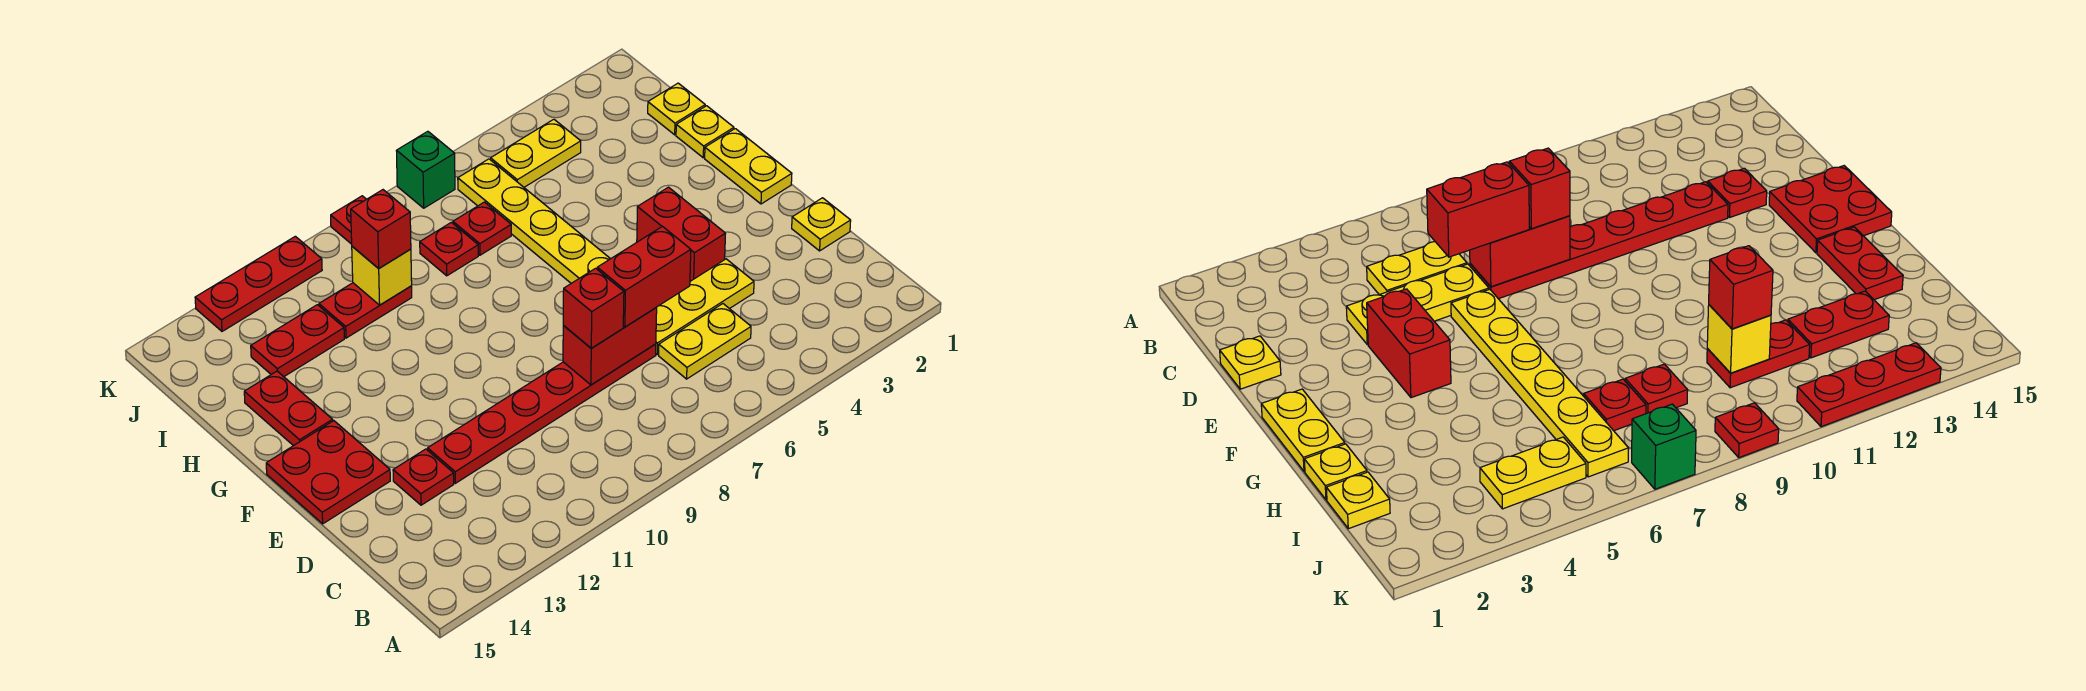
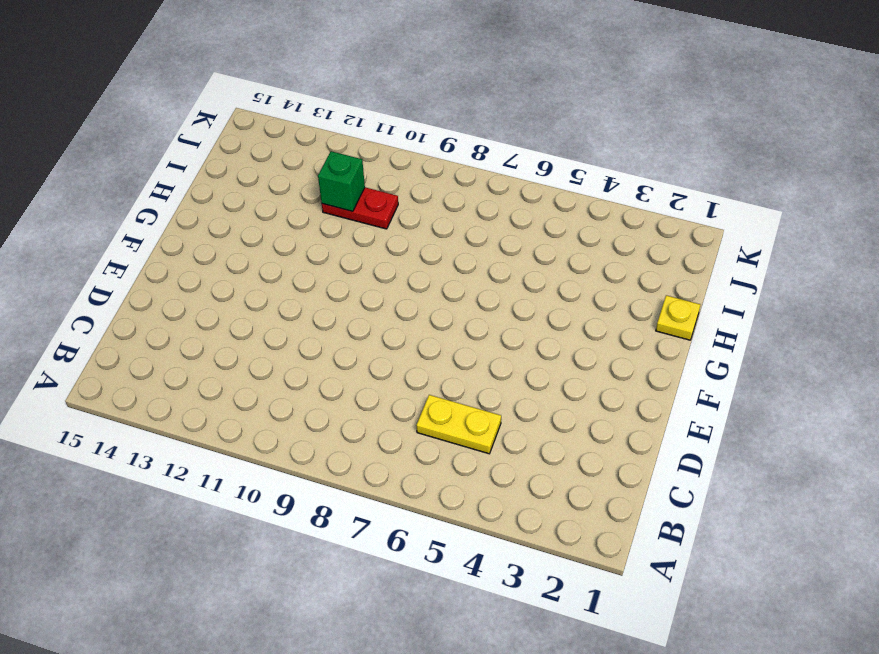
green brick I11 level 2 -> green brick K7 level 1
none -> yellow plate D1 level 1
none -> yellow plate D4:D6 level 1
none -> red plate D7:D12 level 1

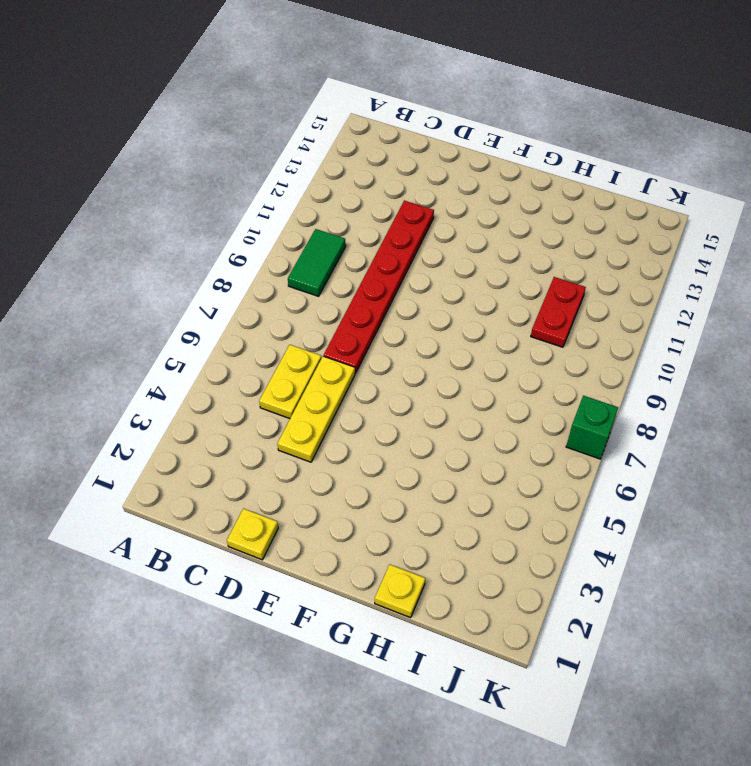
green tile B9:B10 level 1 -> none
none -> red plate D13 level 1
none -> red brick E4:F4 level 1
none -> yellow plate E6:J6 level 1

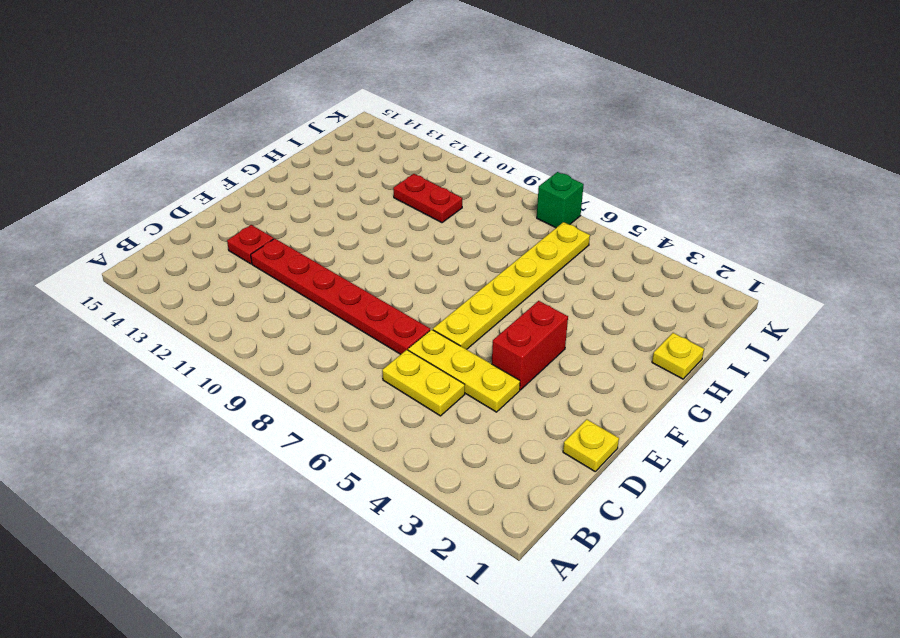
none -> red plate E14:F15 level 1
none -> yellow plate F1:G1 level 1
none -> red plate G14:H14 level 1

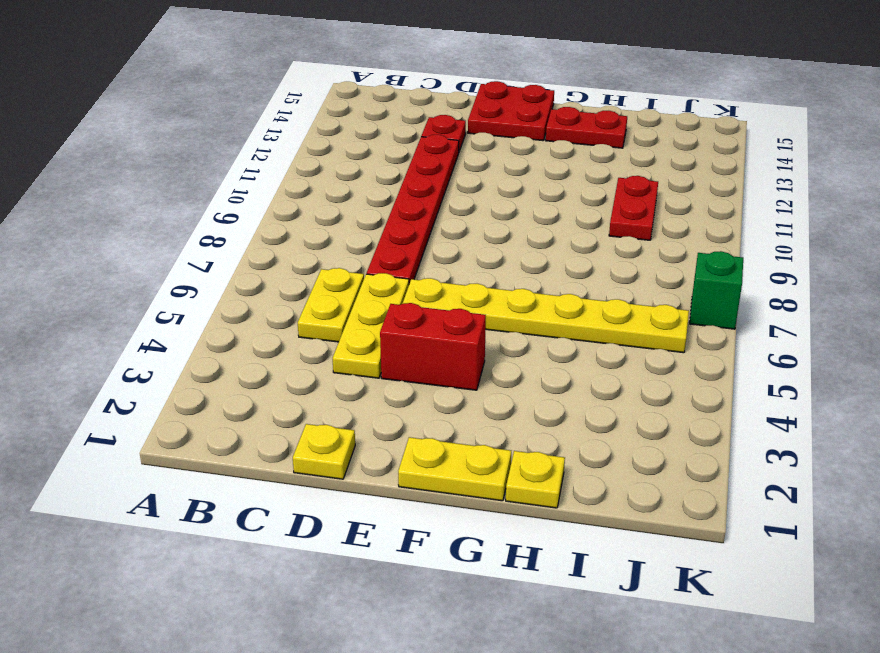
none -> yellow plate I1 level 1
none -> red plate I7 level 1
none -> red plate I8 level 1

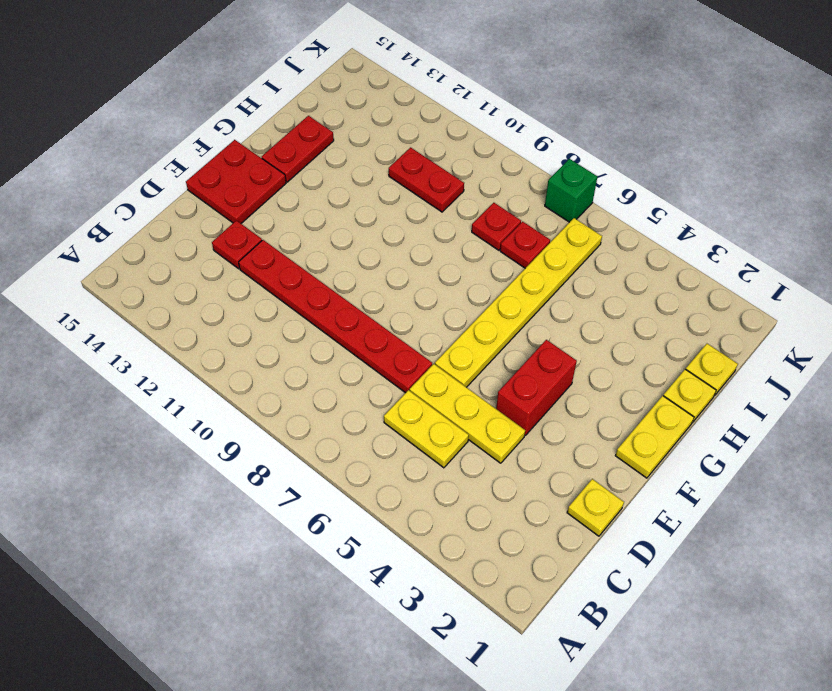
none -> red plate I12:I13 level 1
none -> yellow plate J4:J5 level 1
none -> red plate K9 level 1

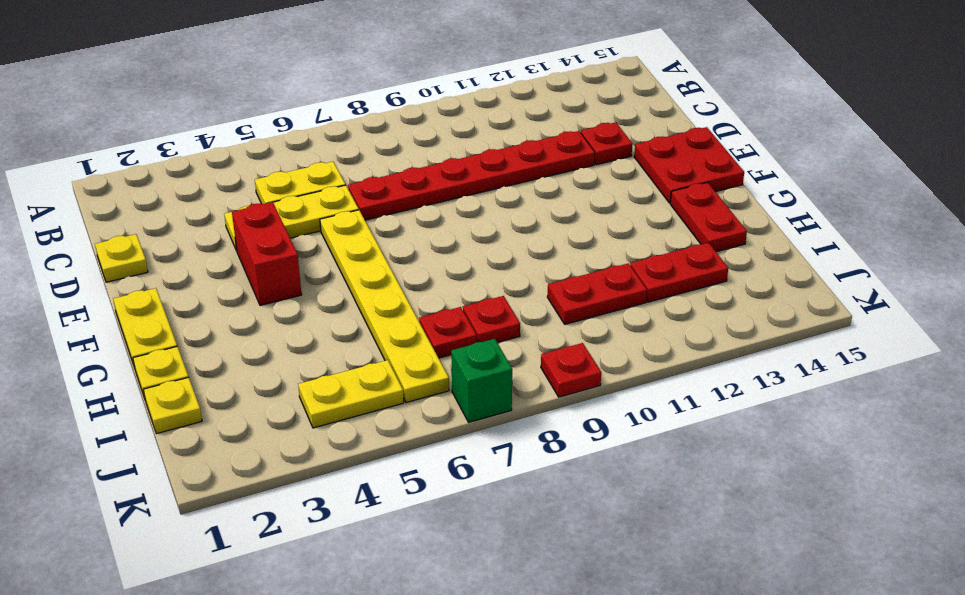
none -> red plate K11:K13 level 1
none -> red brick D7:D8 level 2
none -> yellow brick I10 level 2

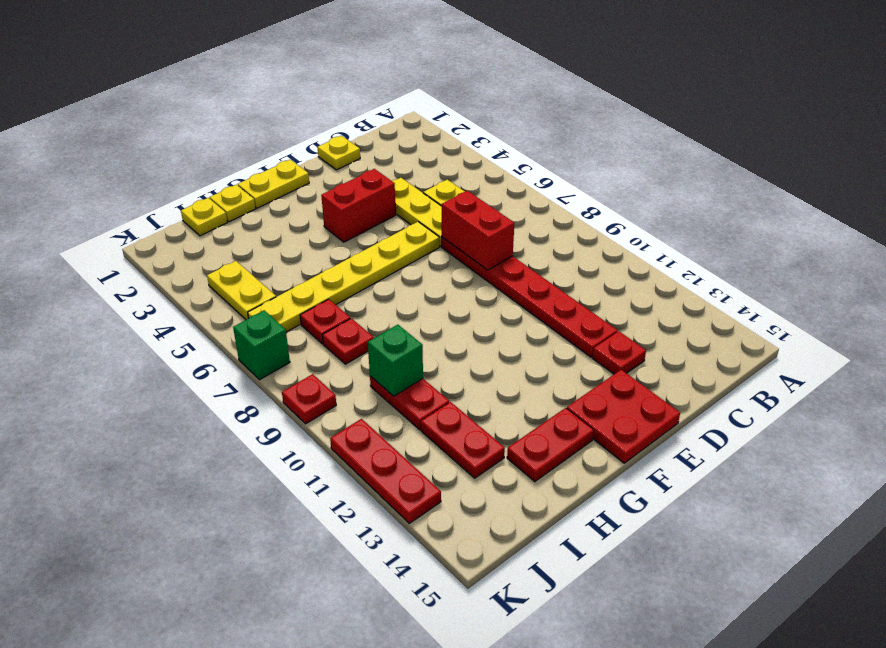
green brick I10 level 2 -> yellow brick I10 level 2
none -> red brick D6:D7 level 3
none -> red brick D8 level 3
none -> red brick I10 level 3

